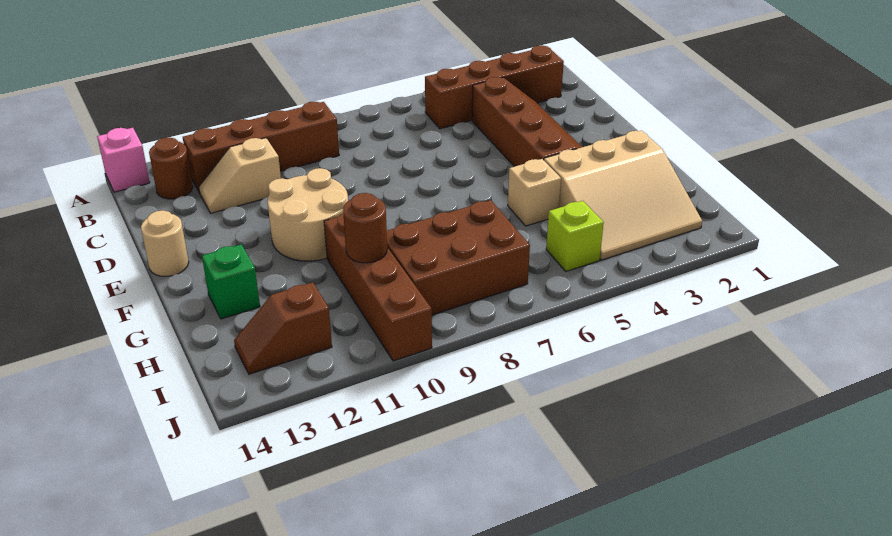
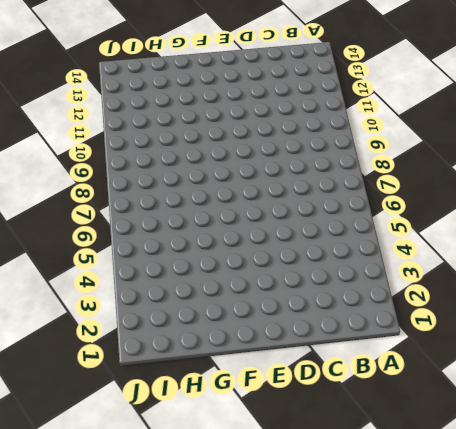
none -> pink brick A14 level 1
none -> brown brick B2:B5 level 1
none -> brown brick B9:B12 level 1

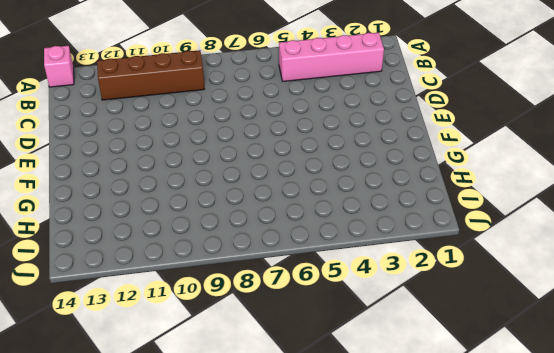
pink brick B2:B5 level 1 -> brown brick B2:B5 level 1
none -> brown round brick B13 level 1
none -> brown slope C3:F4 level 1 top 4
none -> tan slope C11:C12 level 1 top 11

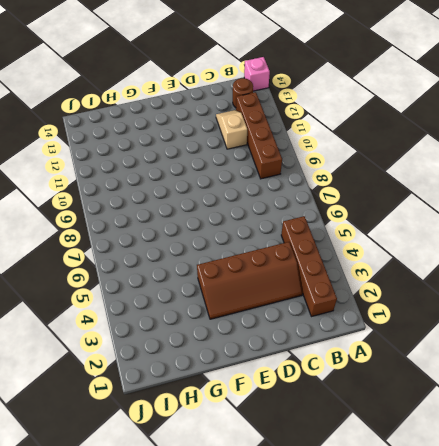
none -> tan round brick E10:F11 level 1
none -> tan round brick E14 level 1
none -> tan slope G2:I4 level 1 top G

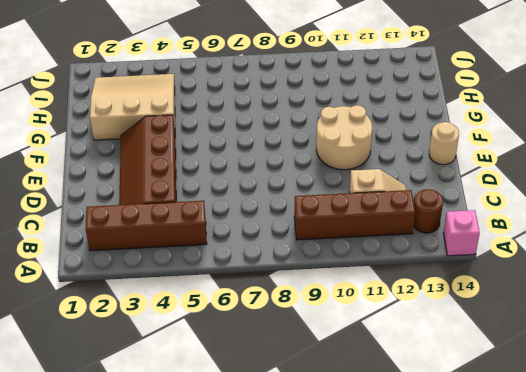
none -> tan brick G5 level 1
none -> brown brick G10:J10 level 1
none -> green brick G13 level 1

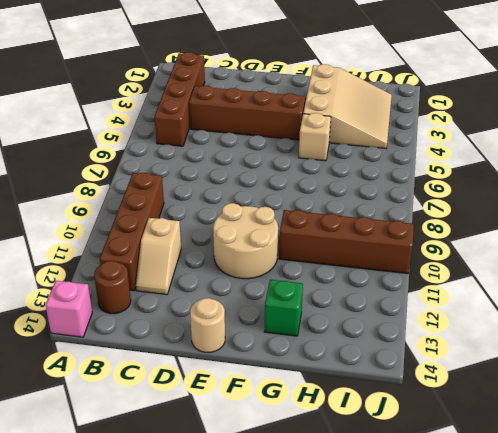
none -> brown brick H7:I9 level 1
none -> lime brick I5 level 1
none -> brown slope I12:I13 level 1 top 12

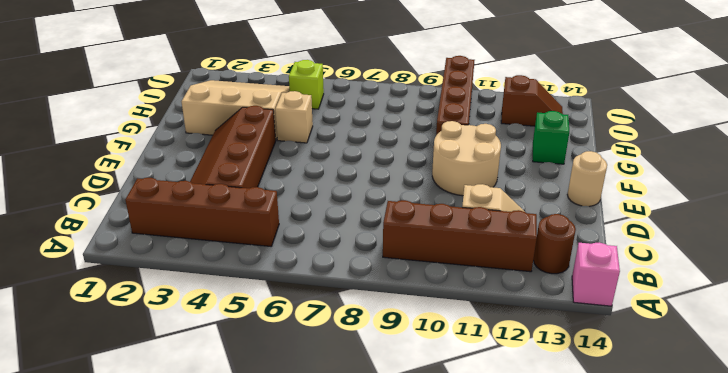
none -> brown brick H7:I9 level 1
none -> brown round brick H10 level 2

